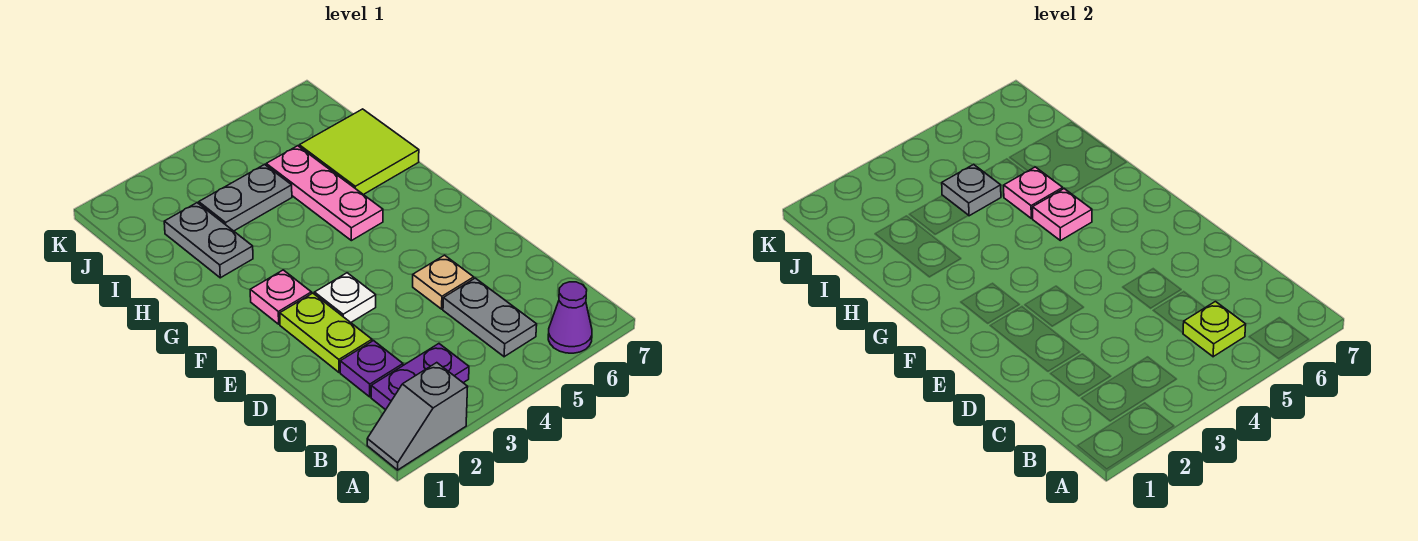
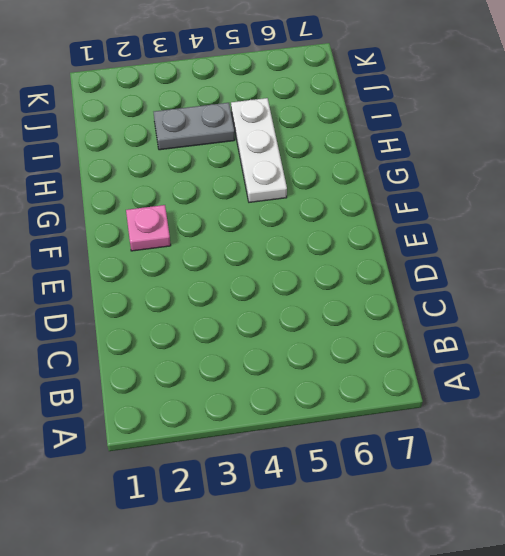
white plate G5:I5 level 1 -> pink plate G5:I5 level 1
none -> grey slope A1:A2 level 1 top 2
none -> purple cone A6 level 1
none -> purple plate B2:B3 level 1

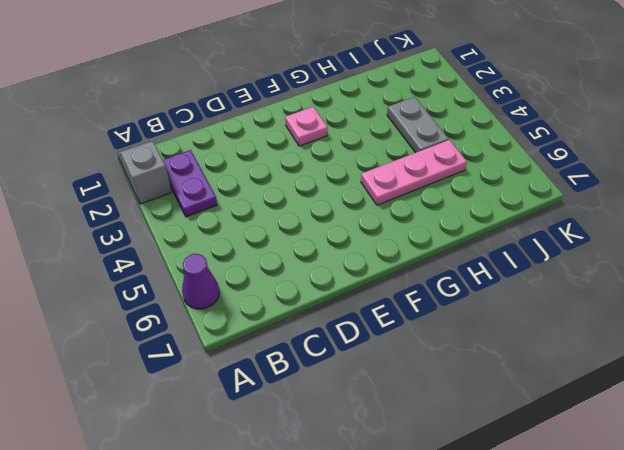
none -> grey plate B5:C5 level 1
none -> purple plate C2 level 1
none -> lime plate D2:E2 level 1

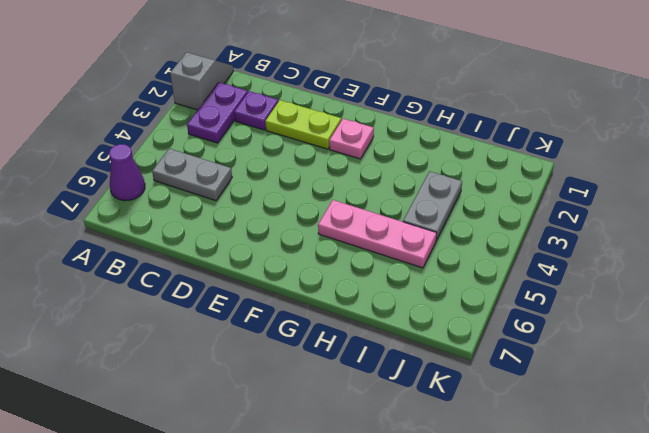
none -> tan plate D5 level 1
none -> white plate E3 level 1
none -> grey plate H2:I2 level 1

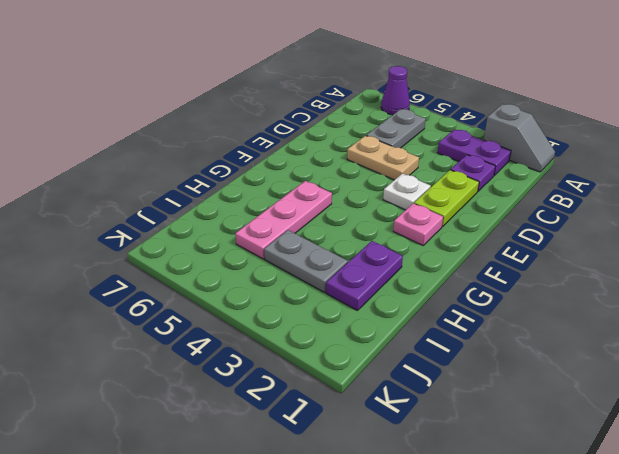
tan plate D4:D5 level 1 -> tan plate D5 level 1
purple plate H2:I2 level 1 -> grey plate H2:I2 level 1
none -> lime tile H6:I7 level 1
none -> lime plate B5 level 2
none -> pink plate G5 level 2

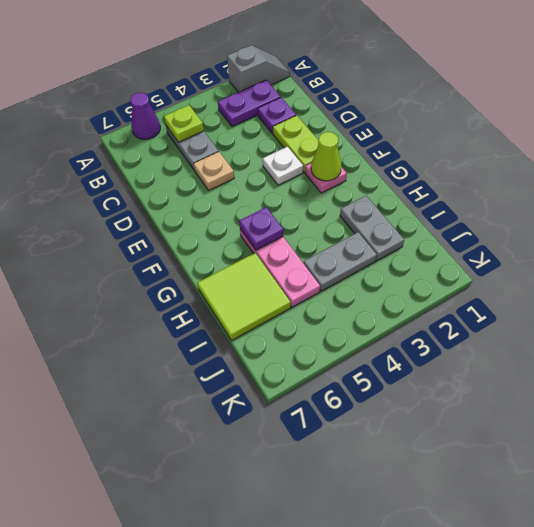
lime cone F2 level 2 -> none
purple plate G5 level 2 -> pink plate G5 level 2
none -> pink plate H5 level 2
none -> grey plate I4 level 2

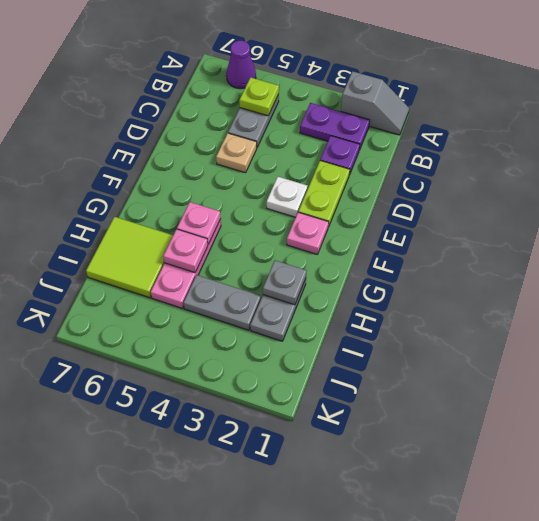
grey plate H2 level 2 -> grey plate I4 level 2

